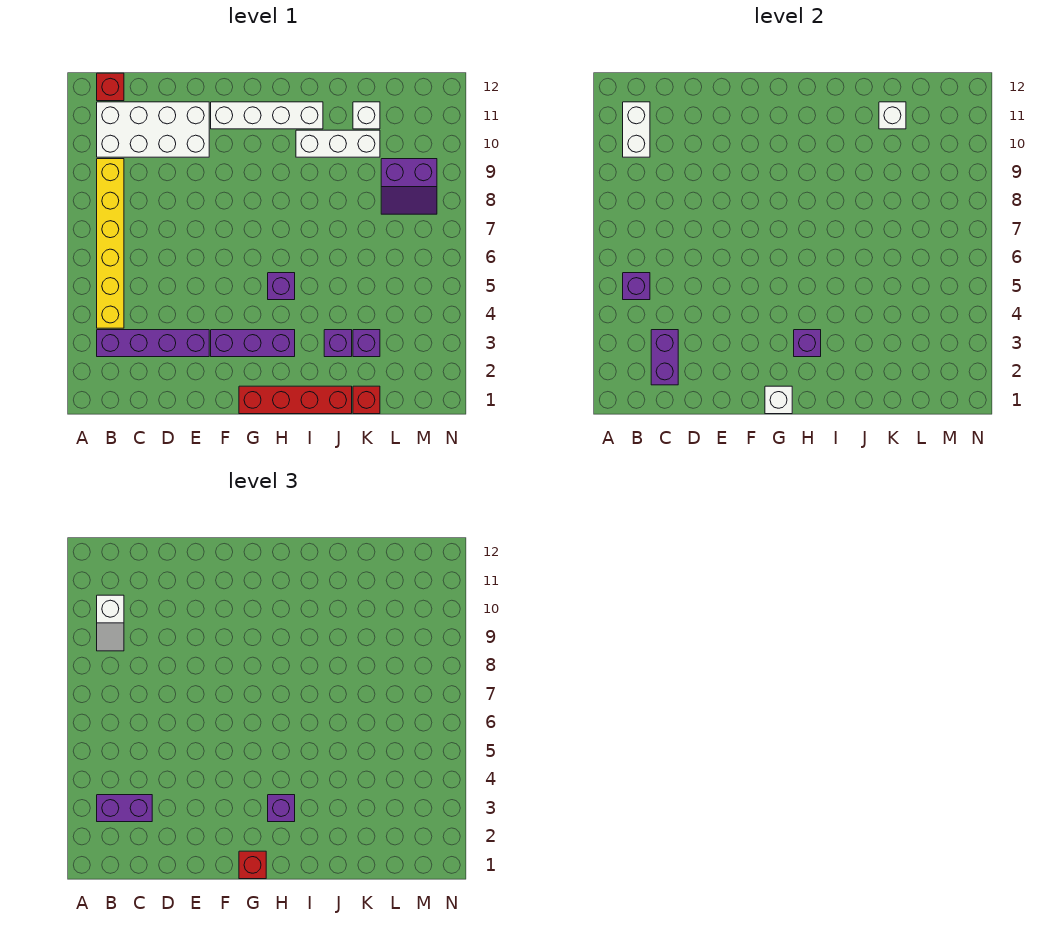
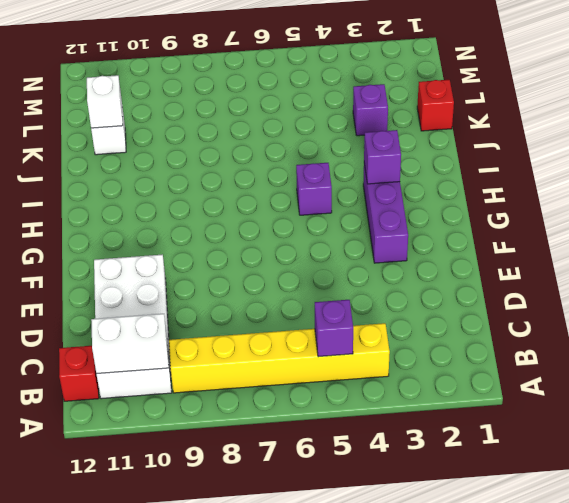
none -> purple brick B3:E3 level 1
none -> white brick F11:I11 level 1
none -> red brick G1:J1 level 1

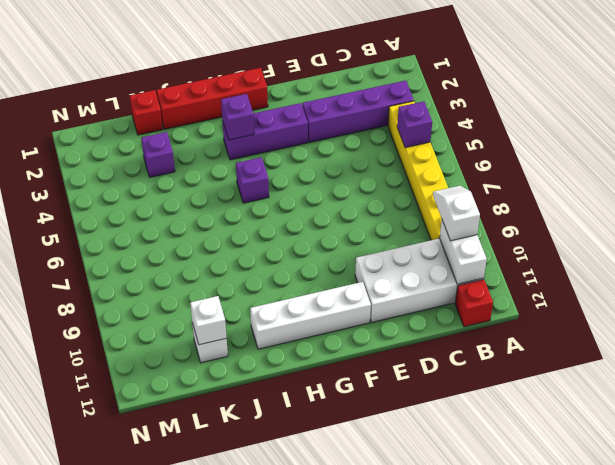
none -> white brick I10:K10 level 1
none -> purple brick J3 level 1
none -> purple slope L8:M9 level 1 top 9

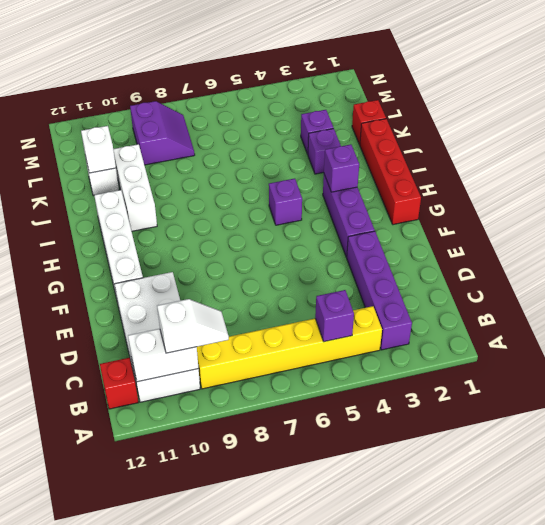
none -> purple brick C2:C3 level 2
none -> white brick G1 level 2
none -> purple brick B3:C3 level 3

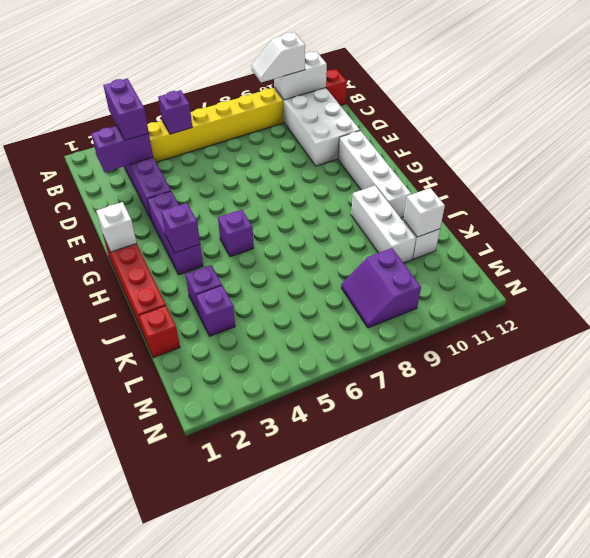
none -> red brick G1 level 3
none -> purple brick H3 level 3

